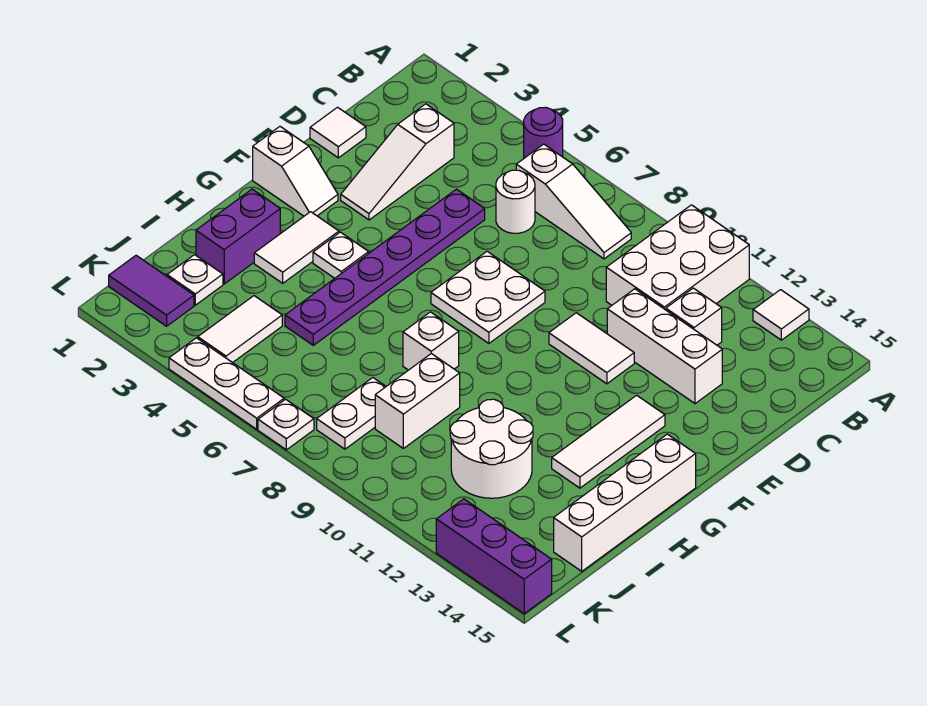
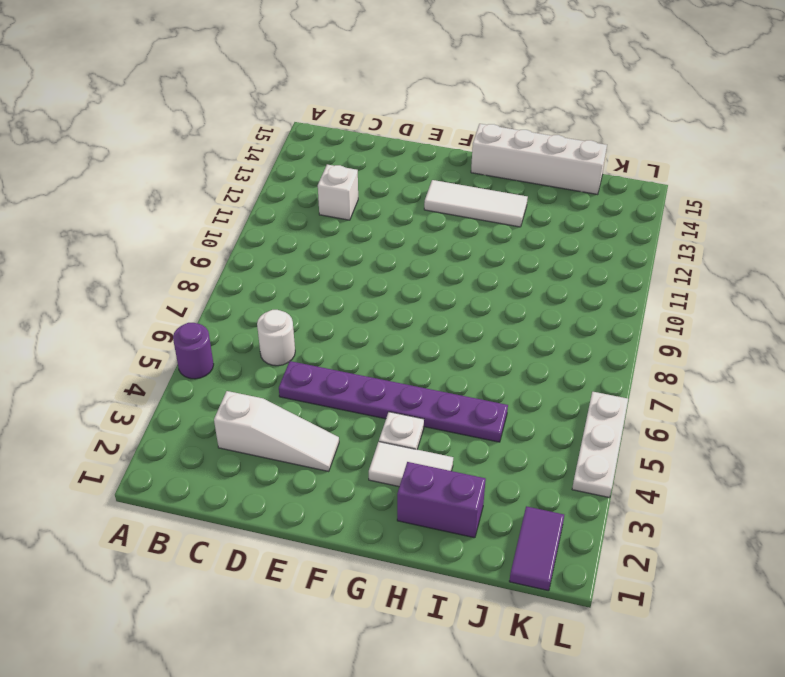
none -> white brick A10:C11 level 1
none -> white tile A13 level 1
none -> white slope B6:B8 level 1 top 6

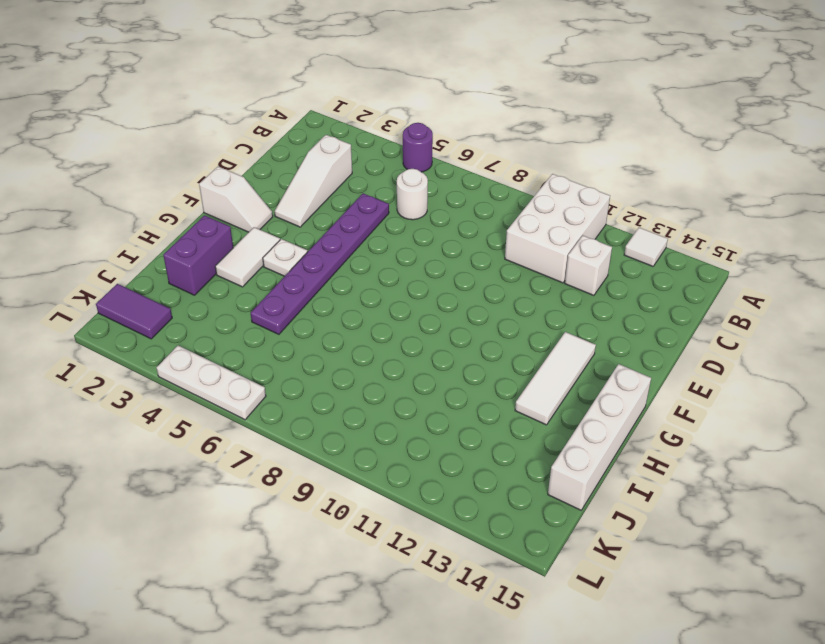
none -> white slope B6:B8 level 1 top 6
none -> white tile D1 level 1
none -> white brick D11:D13 level 1

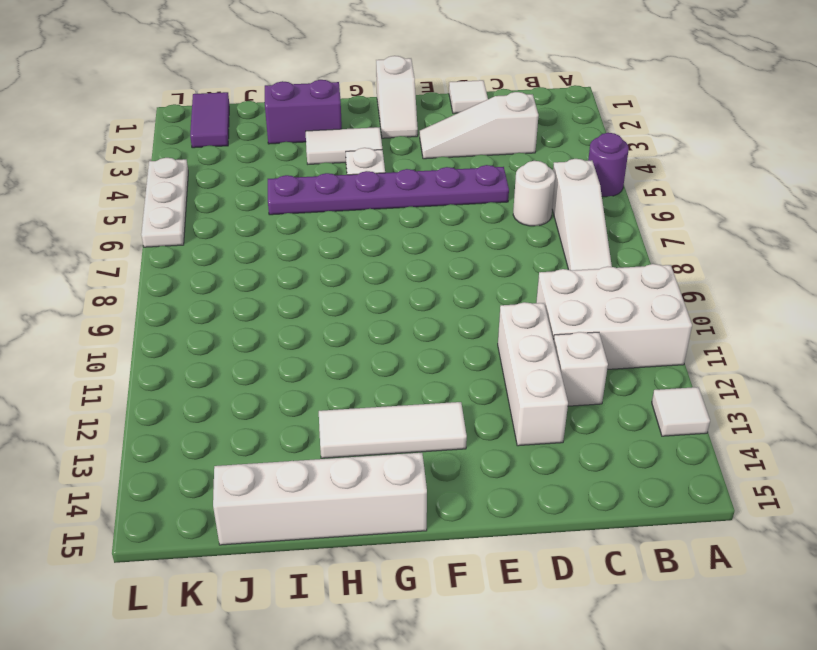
none -> white plate E7:F8 level 1
none -> white tile E10:E11 level 1
none -> white brick H8 level 1

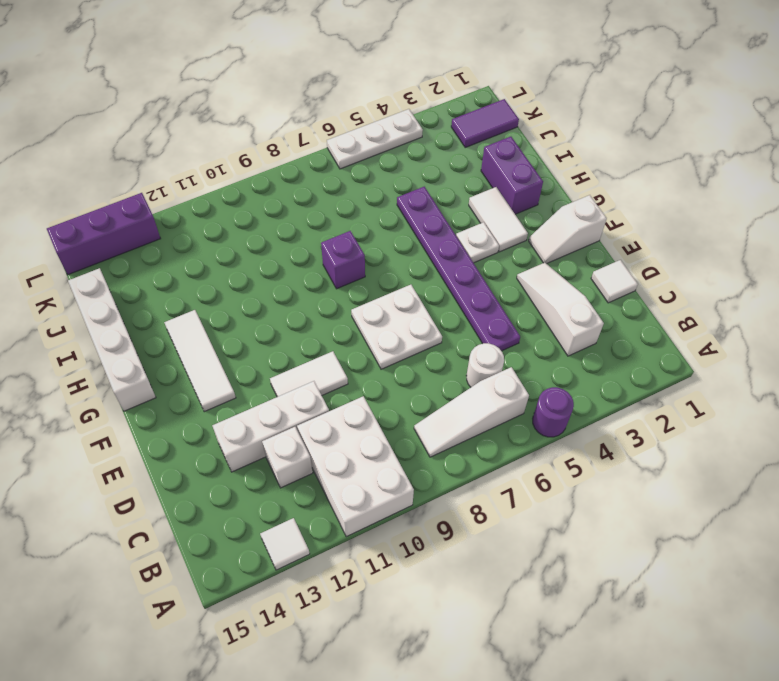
purple brick H8 level 1 -> white brick H8 level 1
none -> white brick I9:J9 level 1
none -> white round brick I11:J12 level 1
none -> white plate J2 level 1

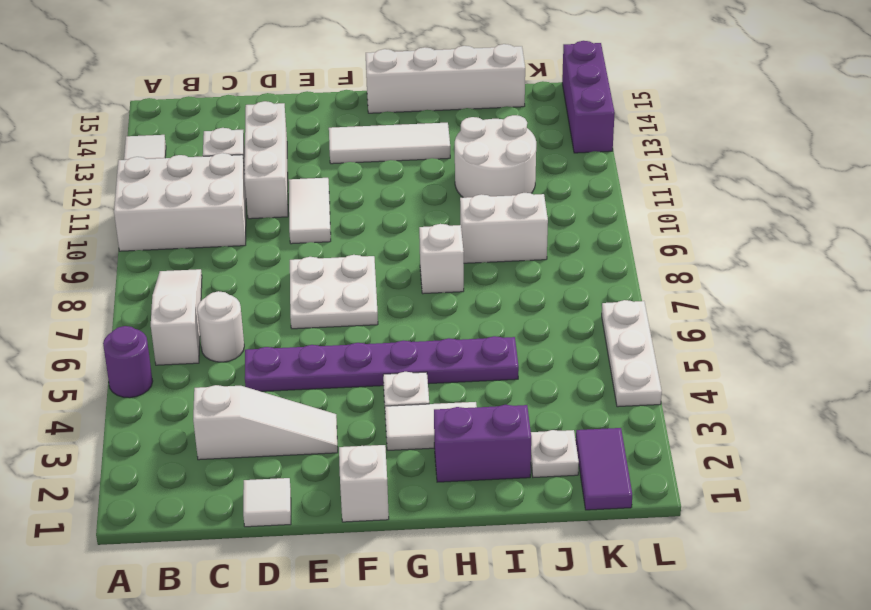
none -> white tile J4:K4 level 1
none -> white plate J8:K8 level 1
none -> white plate L7 level 1

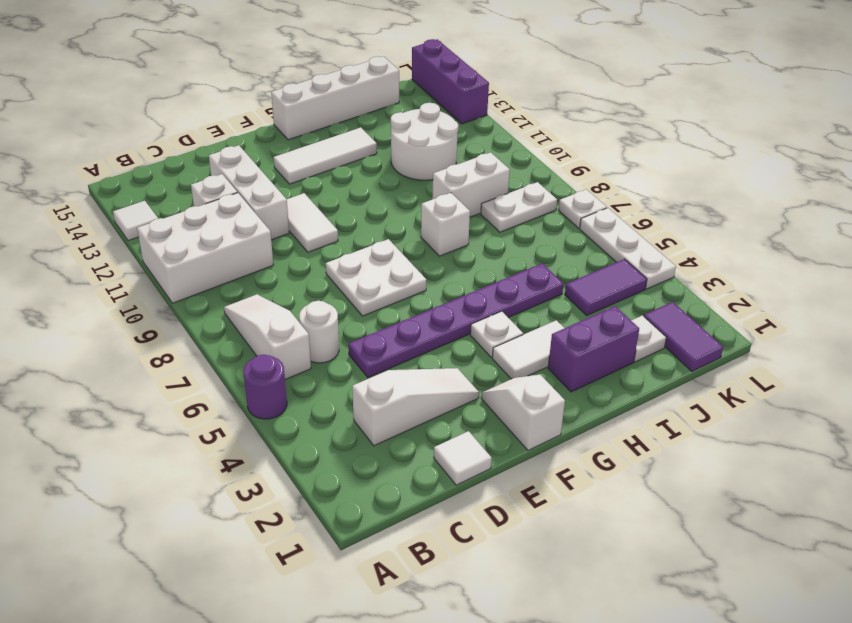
purple tile J4:K4 level 1 -> white tile J4:K4 level 1

